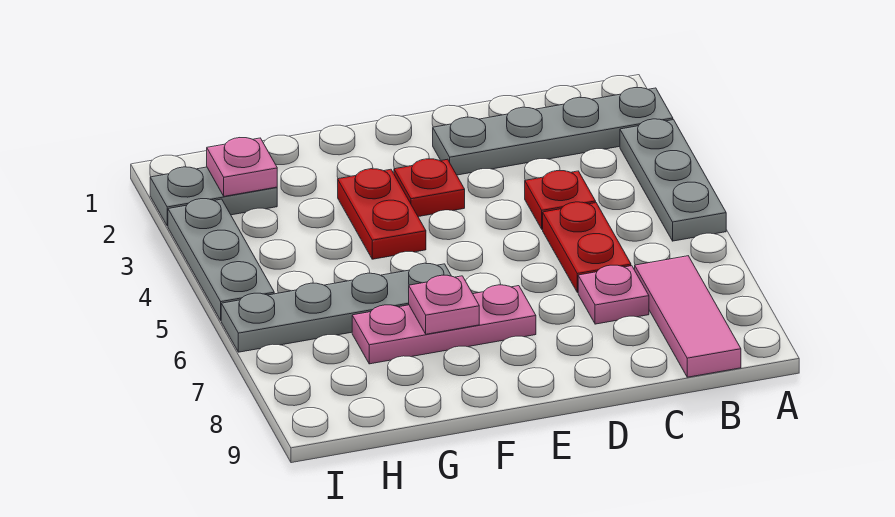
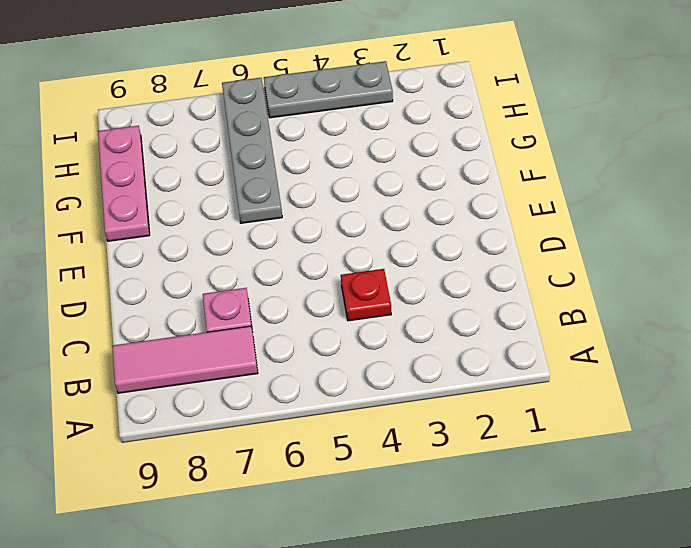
pink plate F9:H9 level 1 -> pink plate E7:G7 level 1
none -> grey plate A2:D2 level 1
none -> grey plate A3:A5 level 1
none -> red plate C5:C6 level 1

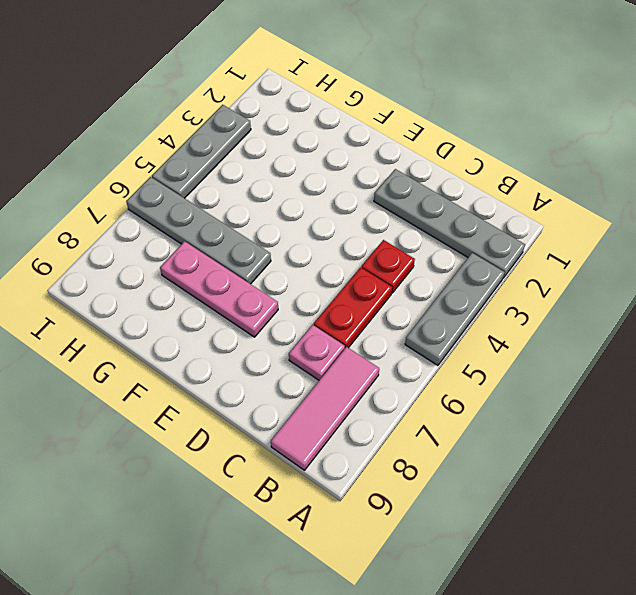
none -> red plate E3 level 1
none -> red plate F3:F4 level 1
none -> grey plate H2:I2 level 1

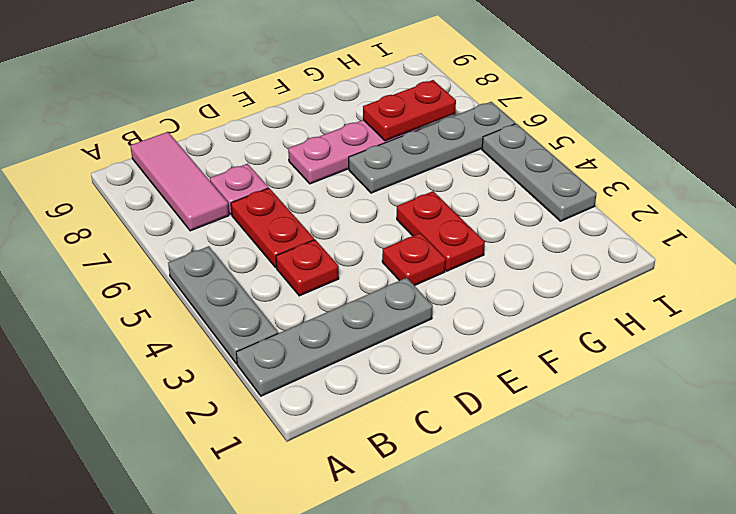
red plate G7:H7 level 2 -> none
none -> grey plate H2:I2 level 1
none -> pink plate F7 level 2
none -> pink plate H2 level 2

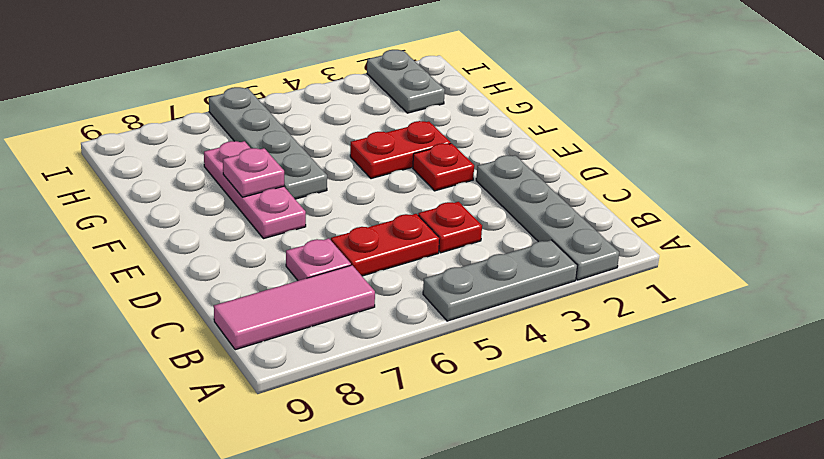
none -> grey plate I3:I5 level 1
none -> pink plate H2 level 2

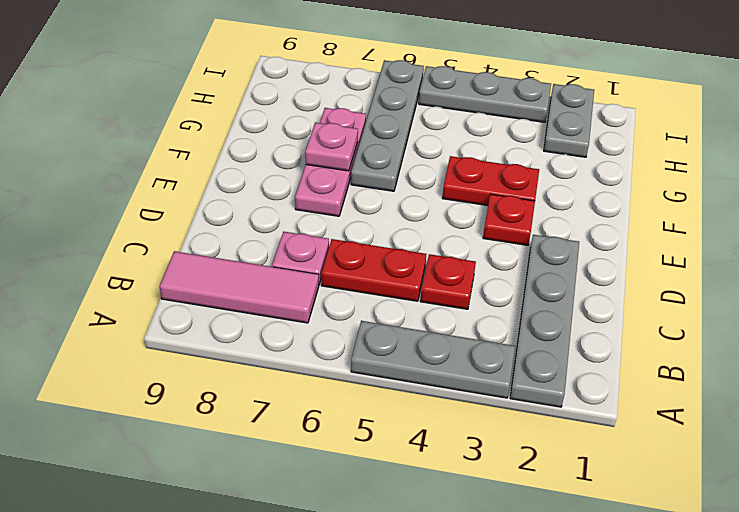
none -> pink plate H2 level 2

